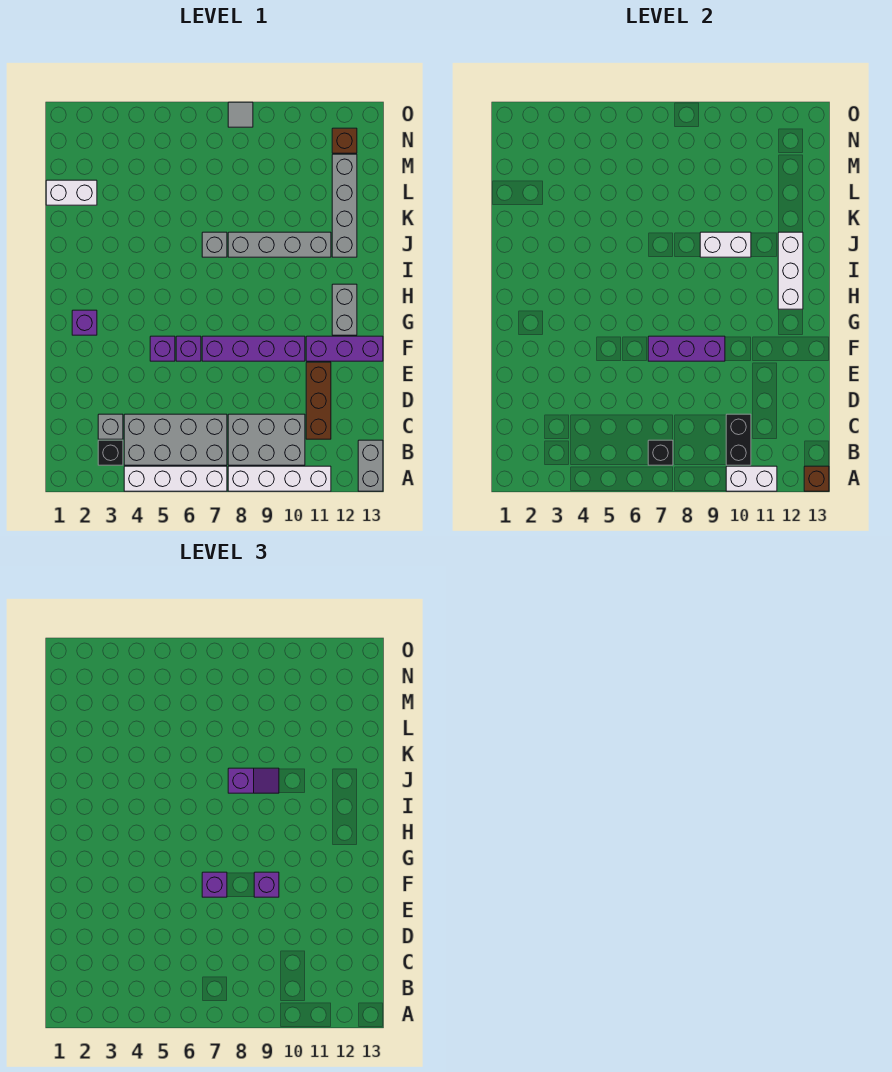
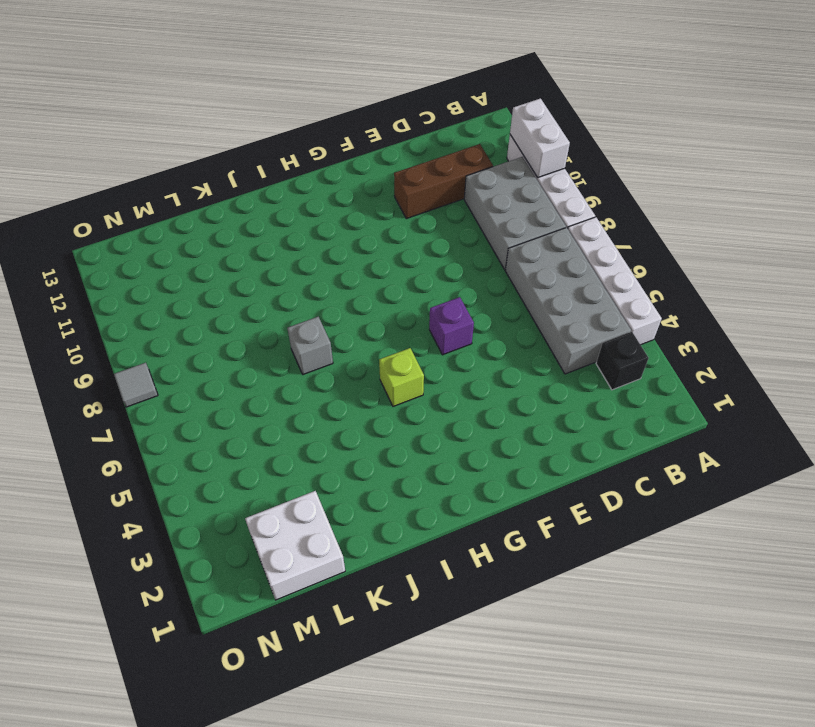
lime brick H5 level 1 -> none
white brick L1:M2 level 1 -> white brick L1:L2 level 1
none -> grey brick A13:B13 level 1
none -> grey brick C3 level 1
none -> purple brick F5 level 1
none -> purple brick F7:F10 level 1

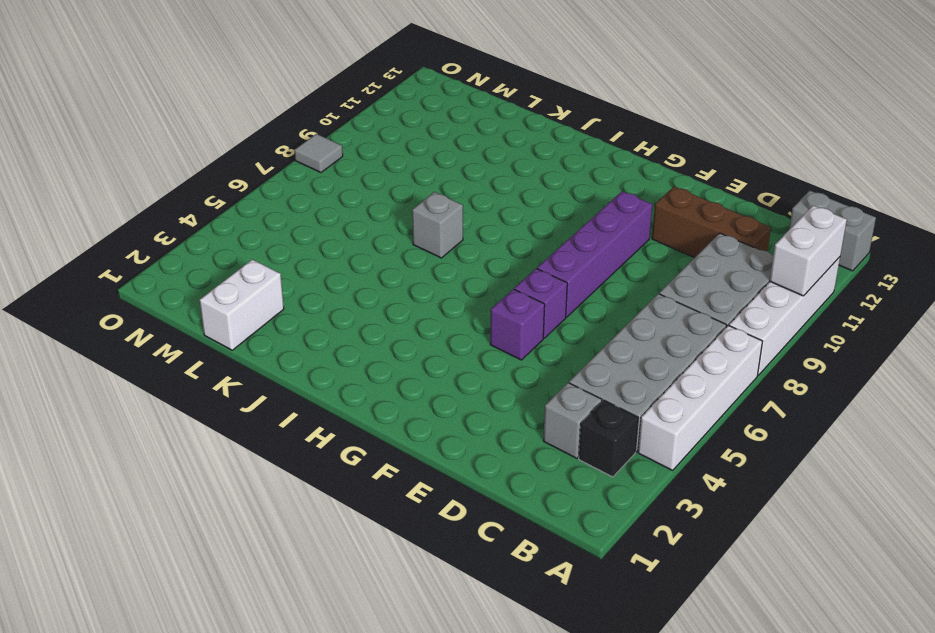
none -> purple brick F11:F13 level 1
none -> purple brick G2 level 1
none -> grey brick G12:H12 level 1
none -> grey brick J8:J11 level 1

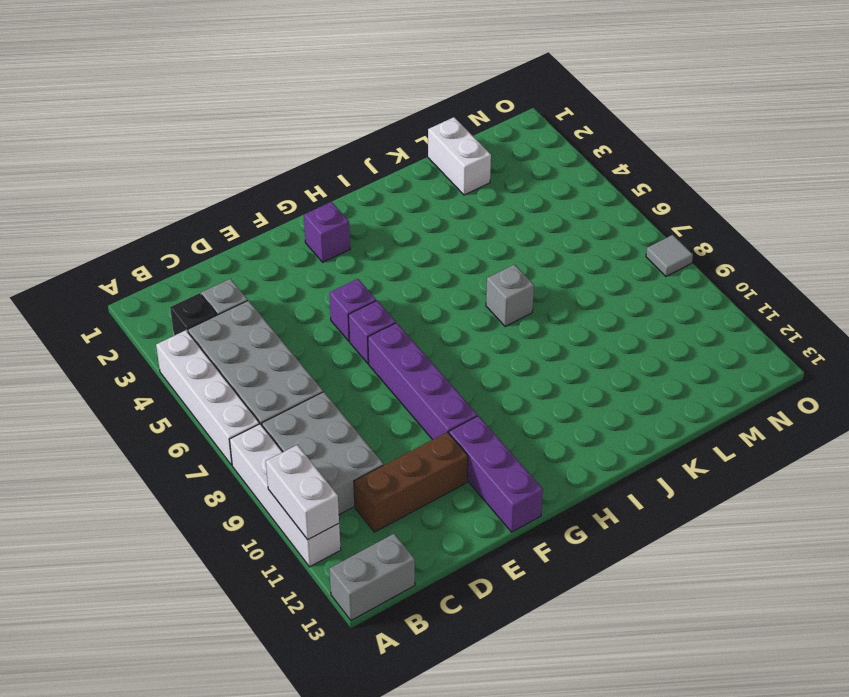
none -> grey brick G12:H12 level 1
none -> grey brick J8:J11 level 1
none -> grey brick J12:M12 level 1
none -> brown brick N12 level 1

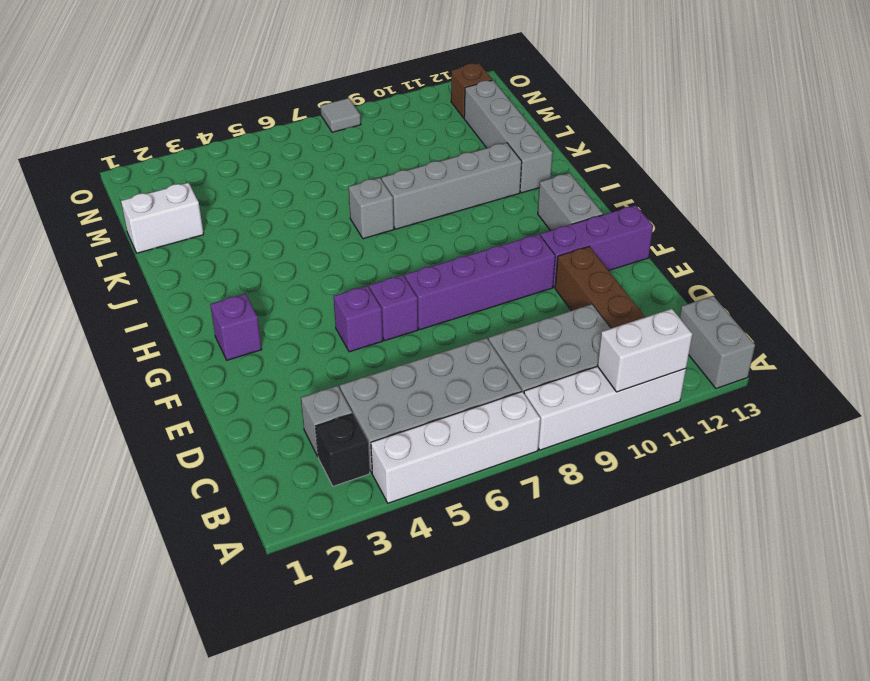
none -> brown brick A13 level 2
none -> black brick B7 level 2
none -> black brick B10:C10 level 2
none -> purple brick F7:F9 level 2

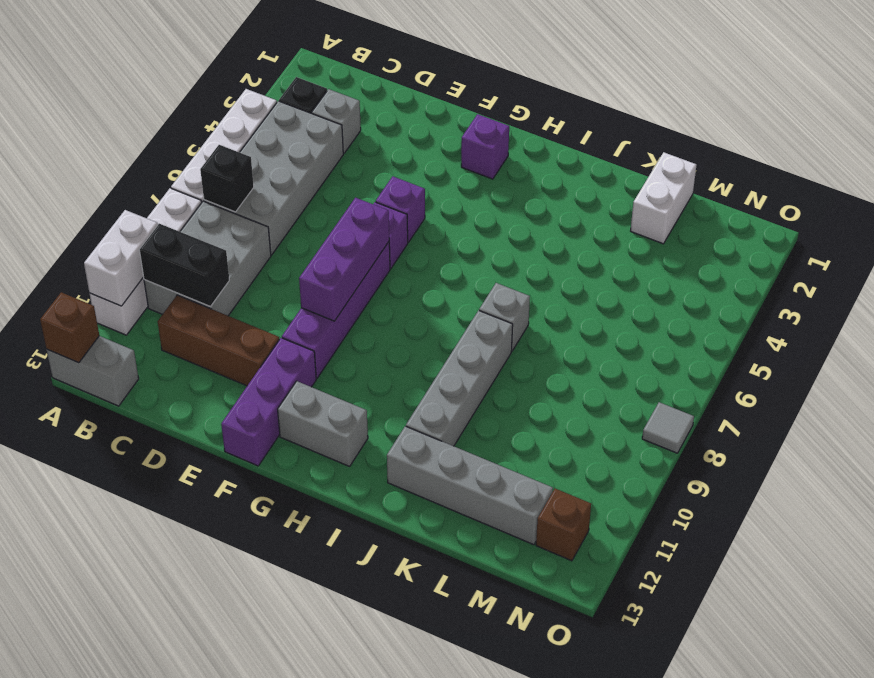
none -> white brick H12:J12 level 2
none -> white brick J9:J10 level 2
none -> purple brick F7 level 3
none -> purple brick F9 level 3

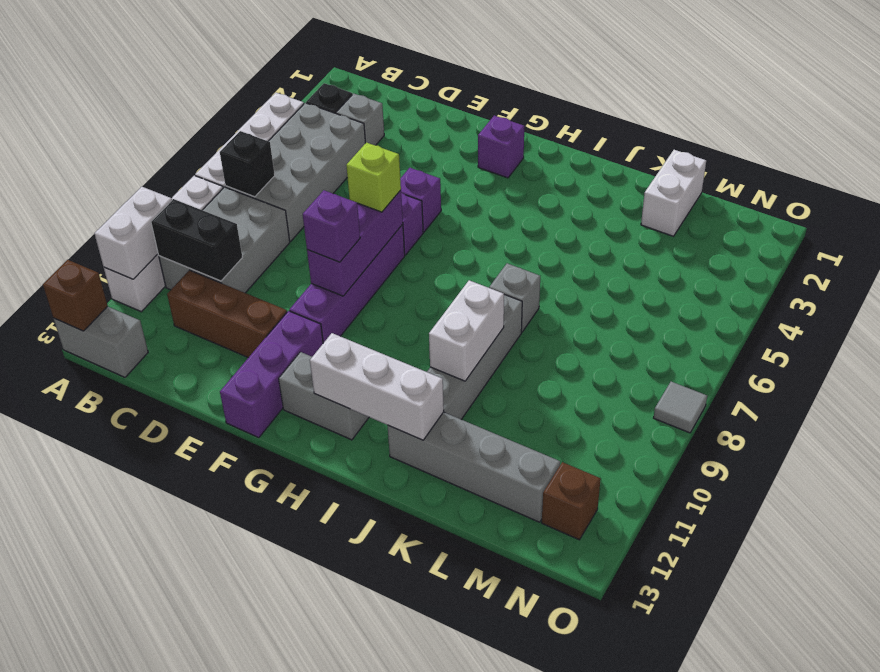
lime brick F7 level 3 -> purple brick F7 level 3
none -> purple slope J8:J9 level 3 top 8

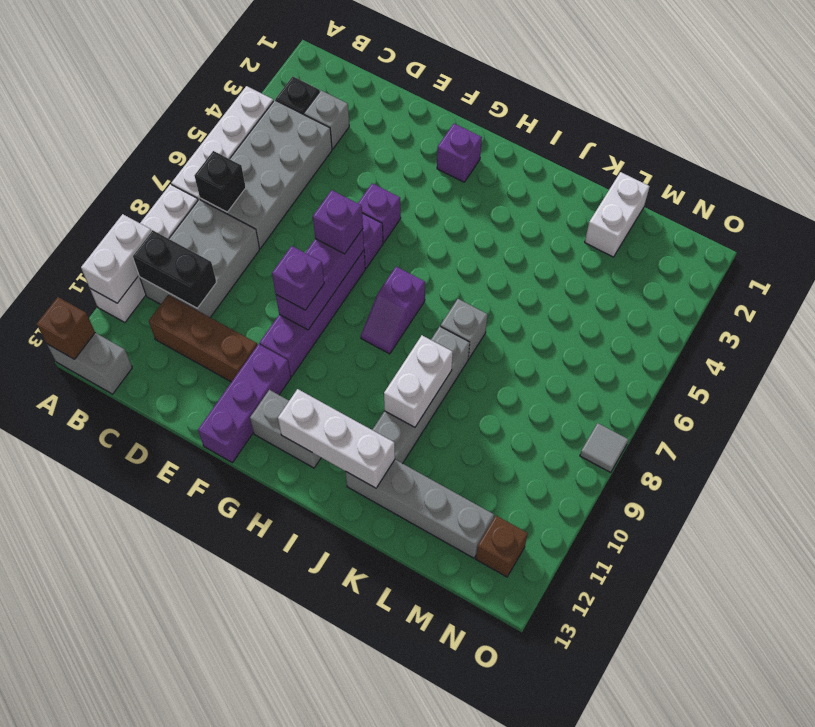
purple slope H7:H8 level 1 top 7 -> purple slope J8:J9 level 3 top 8

